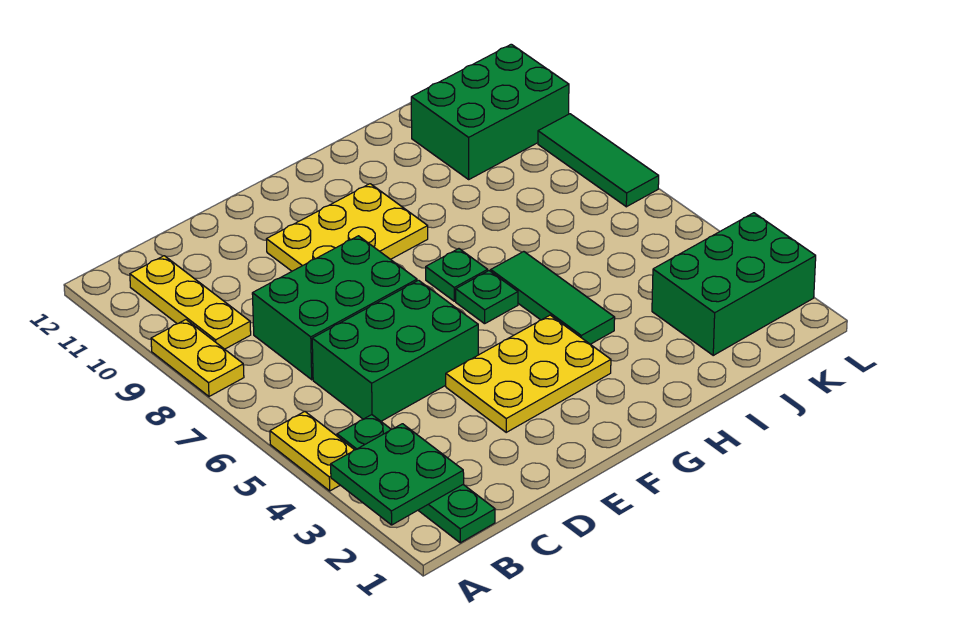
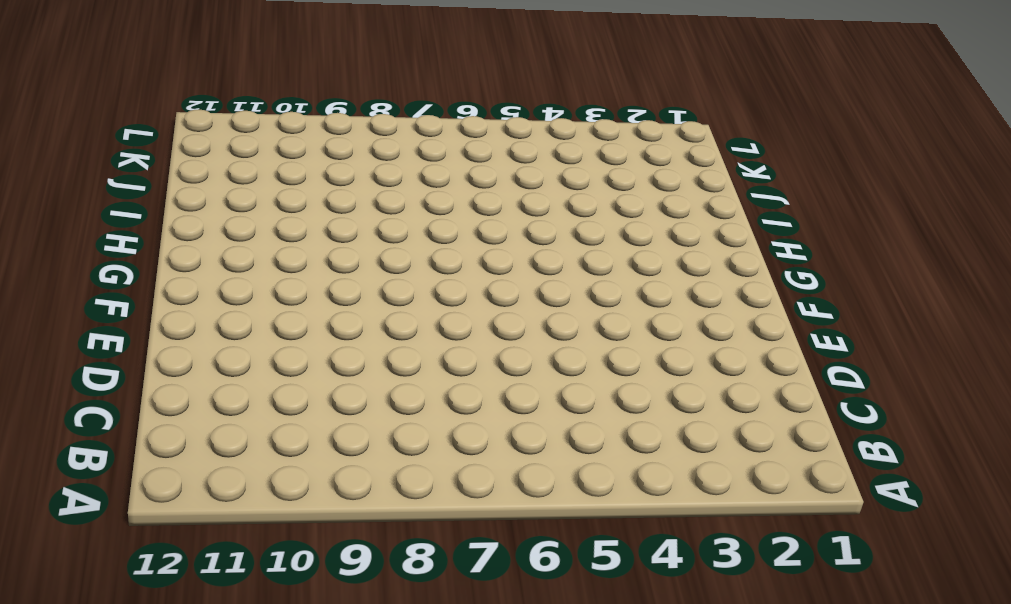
none -> yellow plate A4:A5 level 1
none -> yellow plate A8:A9 level 1
none -> green plate B1:B4 level 1

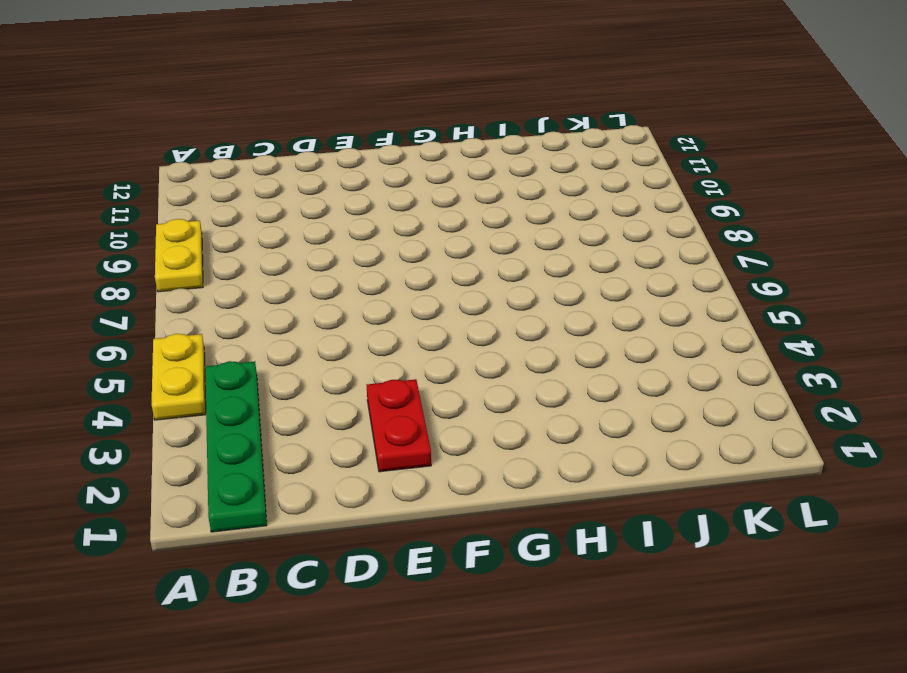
red plate E2:E3 level 1 -> yellow plate E3:G4 level 1
none -> yellow plate B9:B11 level 1
none -> green brick C5:E6 level 1
none -> green brick C7:E8 level 1

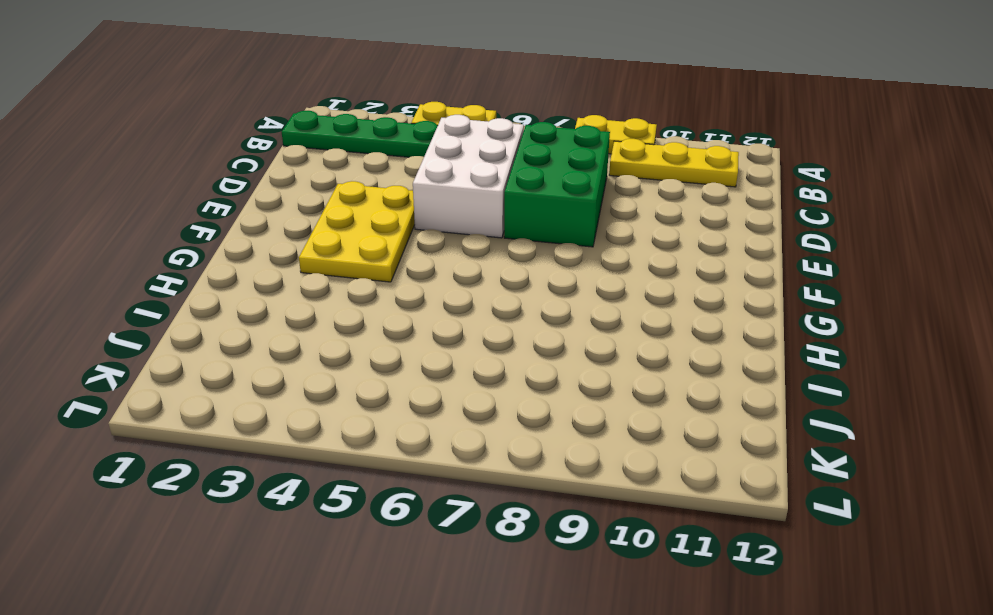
white brick C5:E6 level 1 -> green brick C5:E6 level 1
none -> yellow plate E9:G10 level 1
none -> green plate G6 level 1
none -> green plate G7 level 1

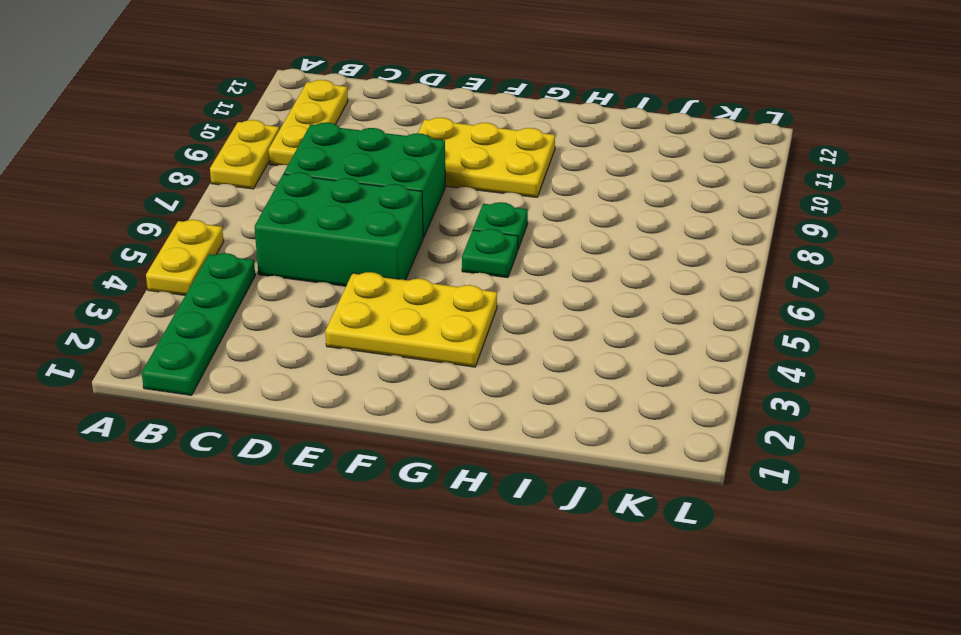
none -> green tile H4:H6 level 1
none -> green brick J2:L3 level 1
none -> green brick J10:L11 level 1

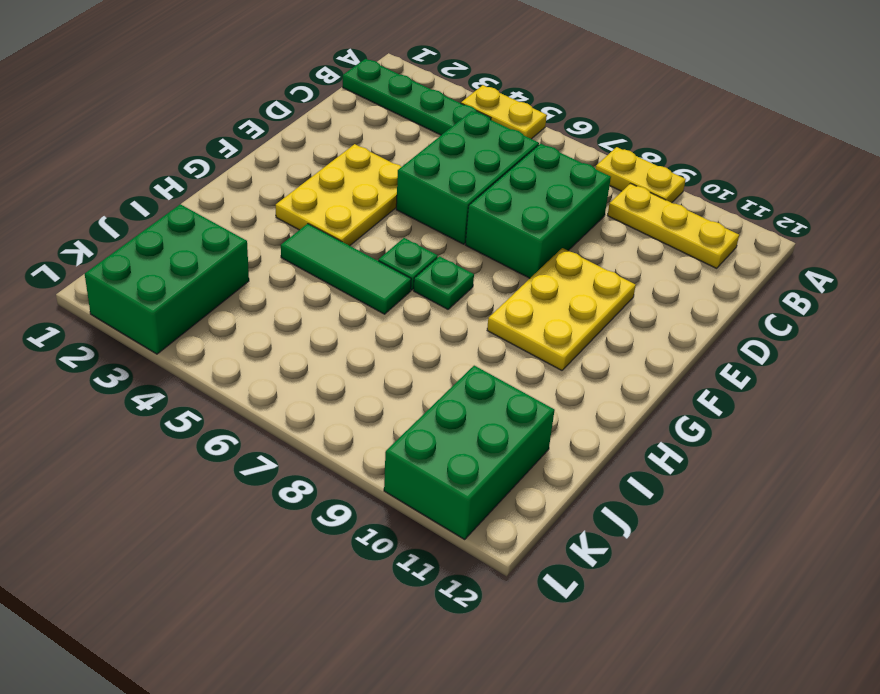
none -> green tile L7:L9 level 1
none -> green plate A2:B3 level 2

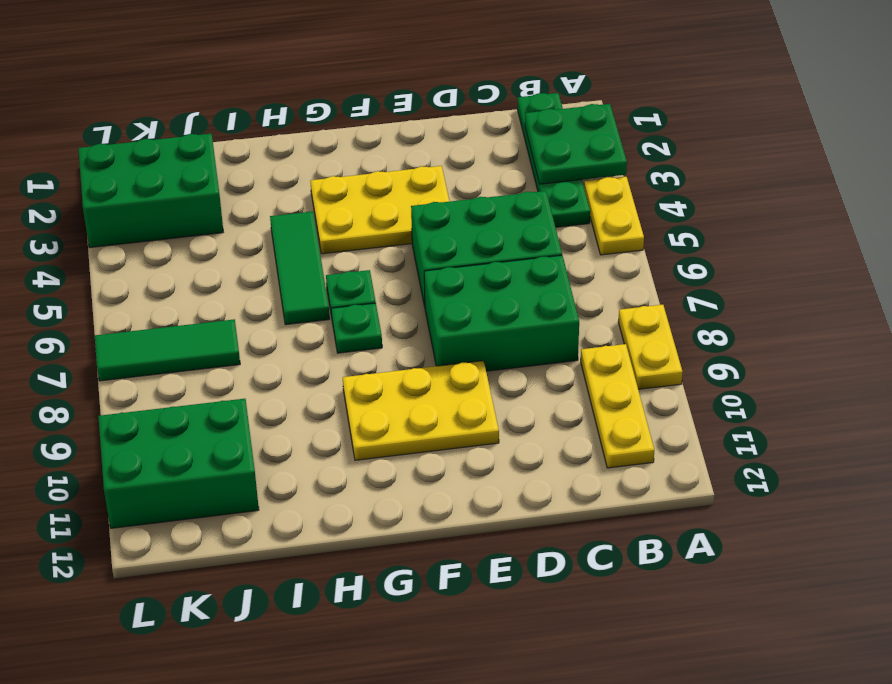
green tile J7:L7 level 1 -> green tile L7:L9 level 1

